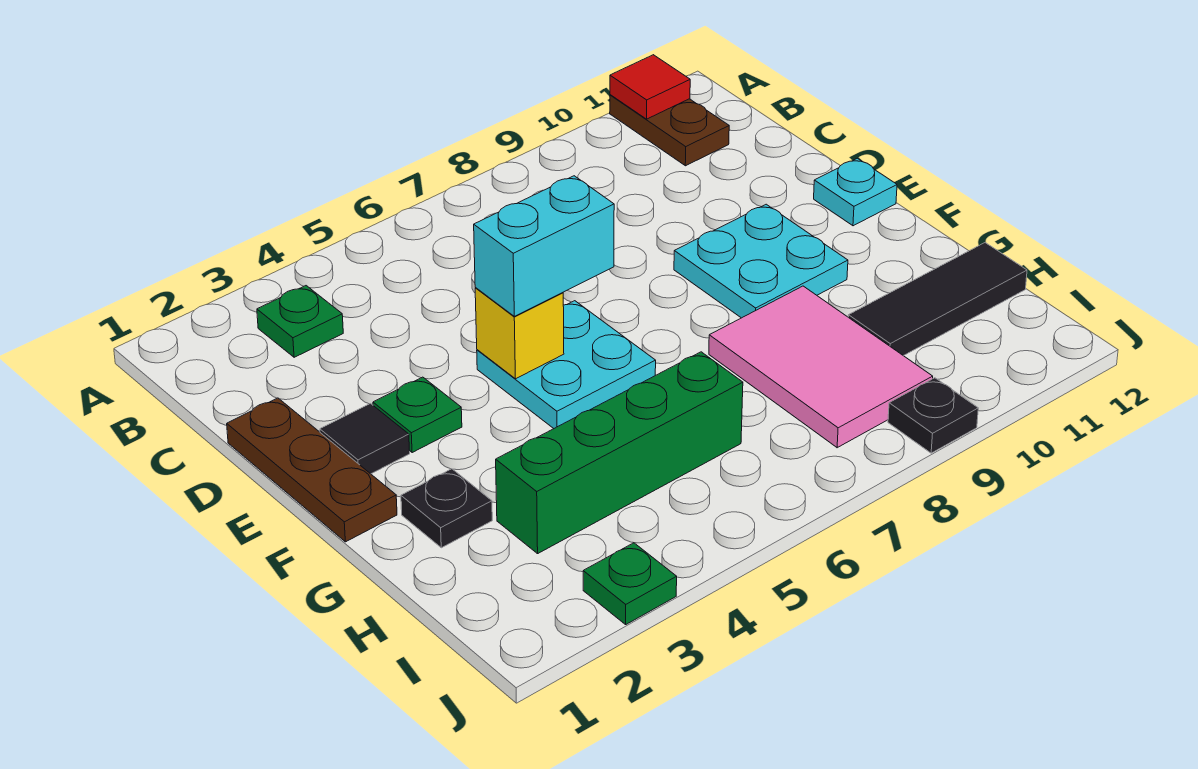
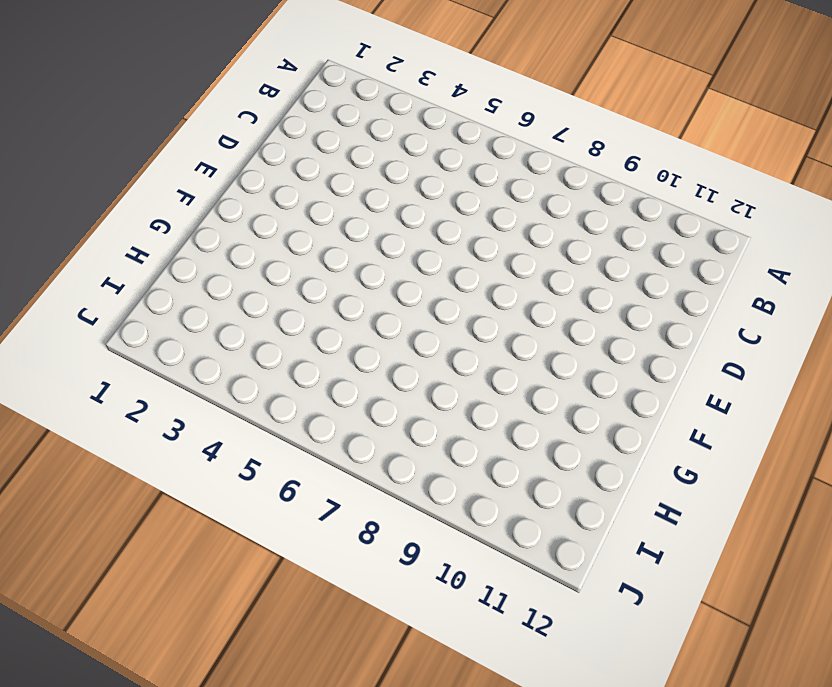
none -> brown plate A11:B11 level 1
none -> green plate B3 level 1
none -> brown plate D1:F1 level 1

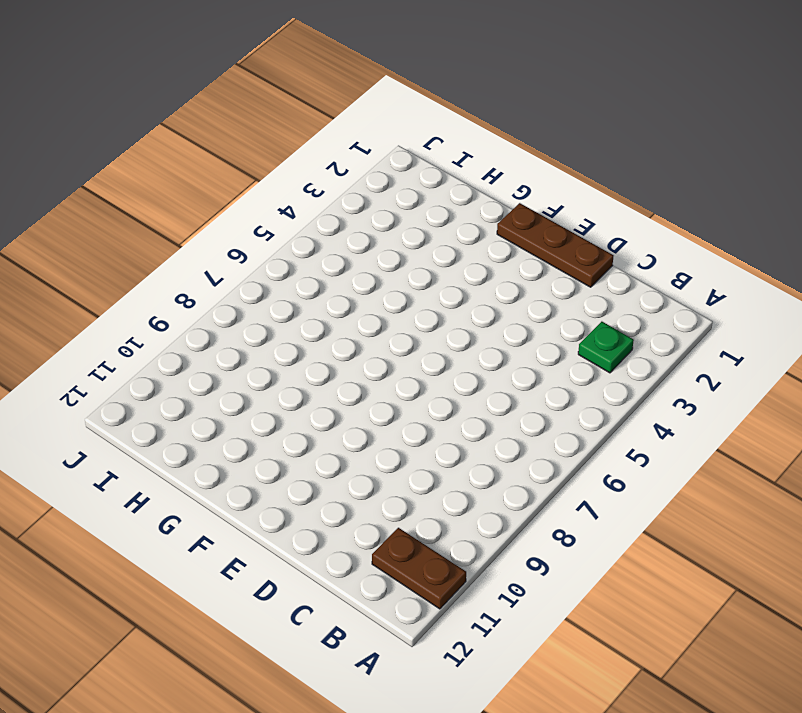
none -> black tile E2 level 1
none -> green plate E3 level 1
none -> cyan plate E5:F6 level 1

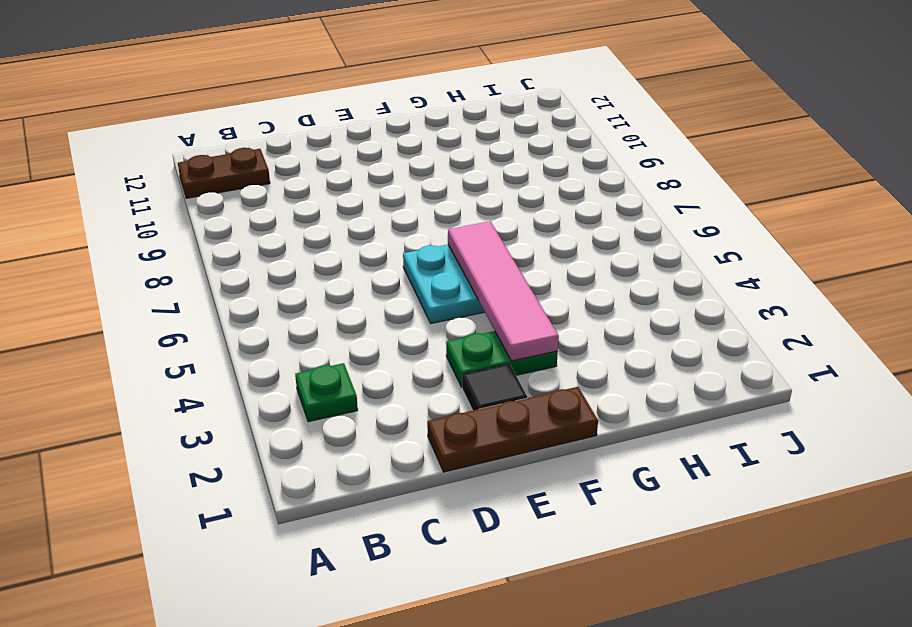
green plate E3:F3 level 1 -> green plate E3 level 1
pink tile F3:F6 level 2 -> none
none -> cyan plate E9:F10 level 1
none -> cyan plate E12 level 1
none -> black plate G2 level 1

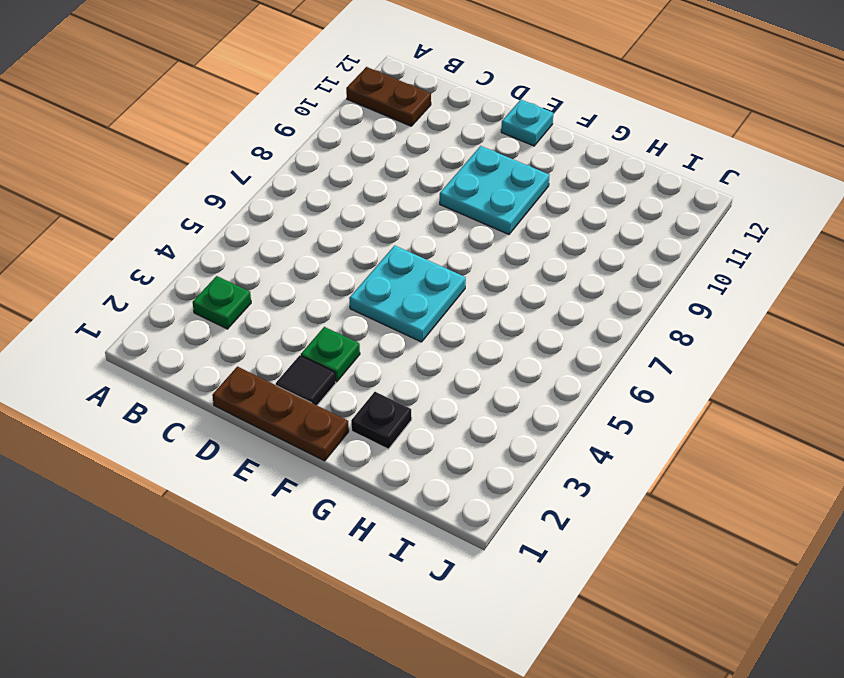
none -> pink tile G8:I9 level 1
none -> green brick H3:H6 level 1
none -> black tile H10:H12 level 1

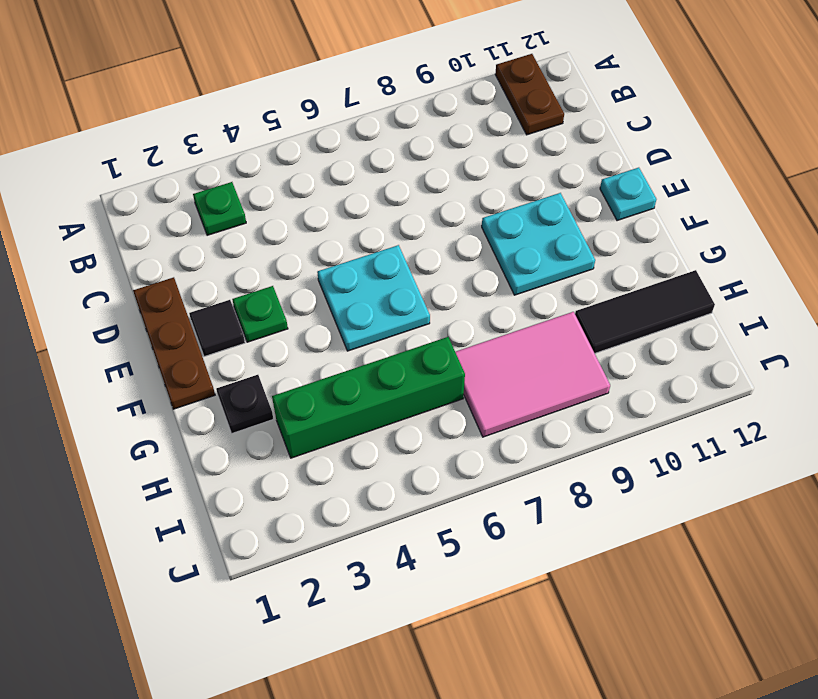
pink tile H7:I9 level 1 -> pink tile G8:I9 level 1
none -> green plate J3 level 1
none -> black plate J9 level 1
none -> red tile A11 level 2

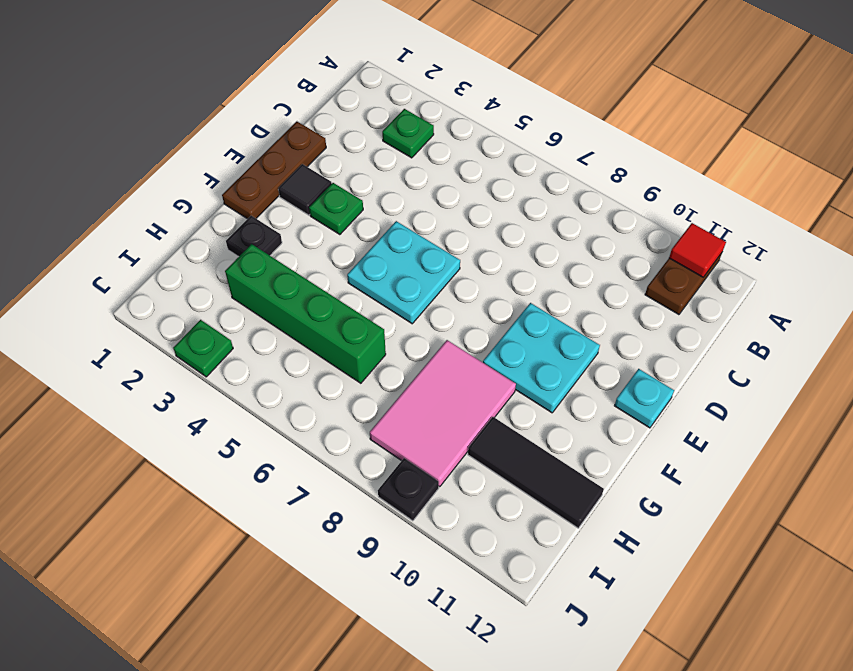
none -> yellow brick E5 level 2
none -> cyan brick E5:E6 level 3

